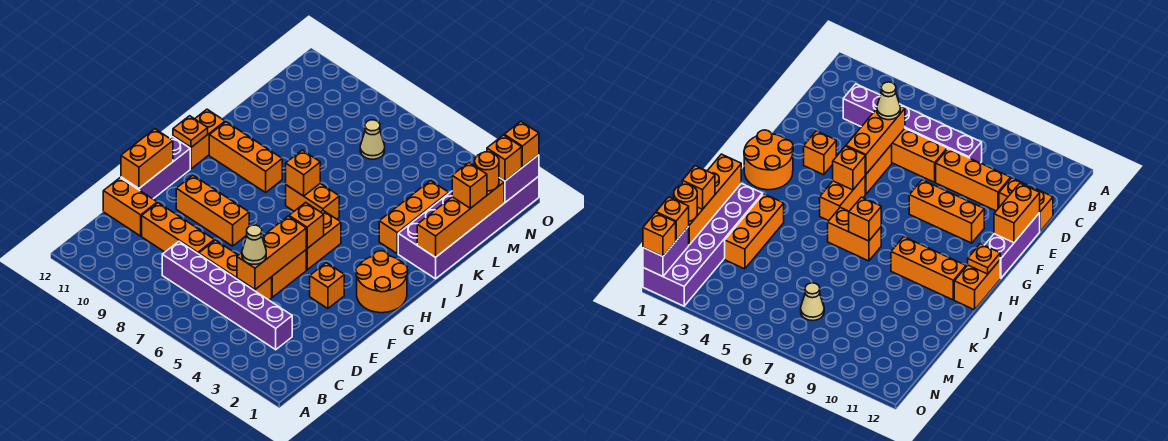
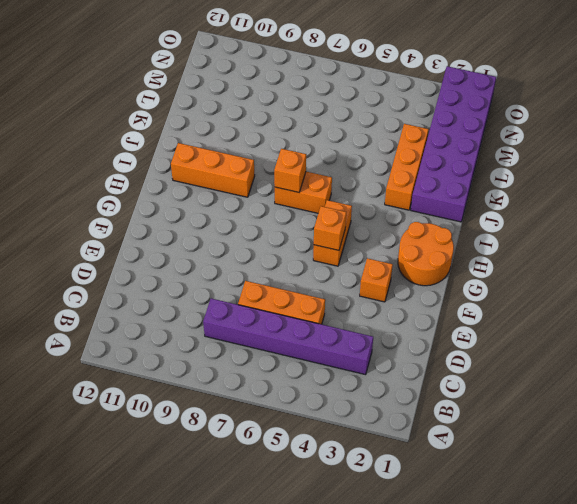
none -> orange brick D8:D10 level 1
none -> orange brick D11:D12 level 1
none -> orange brick E5:F5 level 1

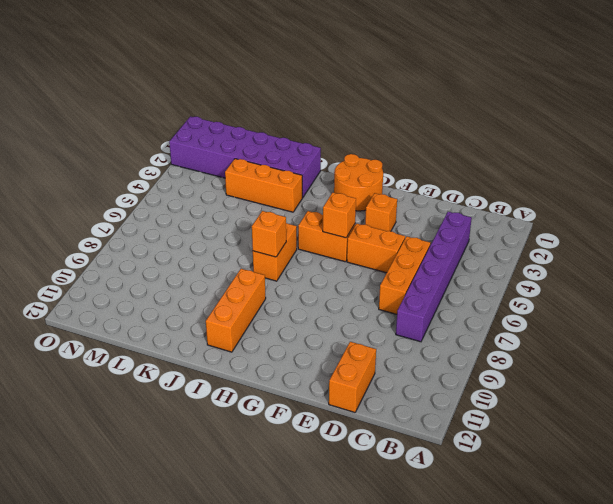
none -> orange brick D8:D10 level 1
none -> purple brick E12:G12 level 1
none -> orange brick F8:F10 level 1

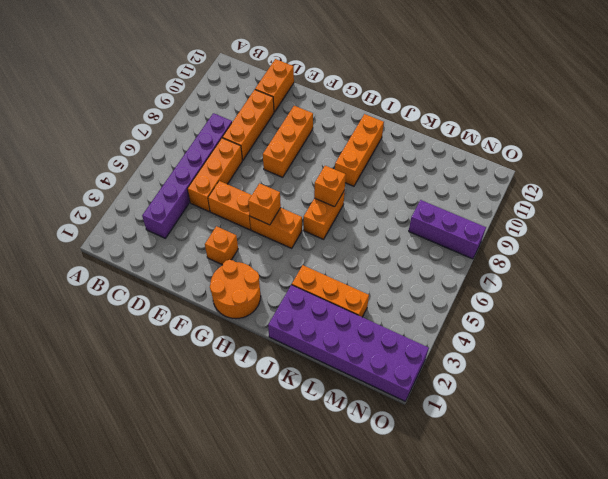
purple brick M8:O8 level 1 -> purple brick E12:G12 level 1
none -> orange brick H12:I12 level 1
none -> tan cone M7 level 1
none -> orange brick D5:F5 level 2

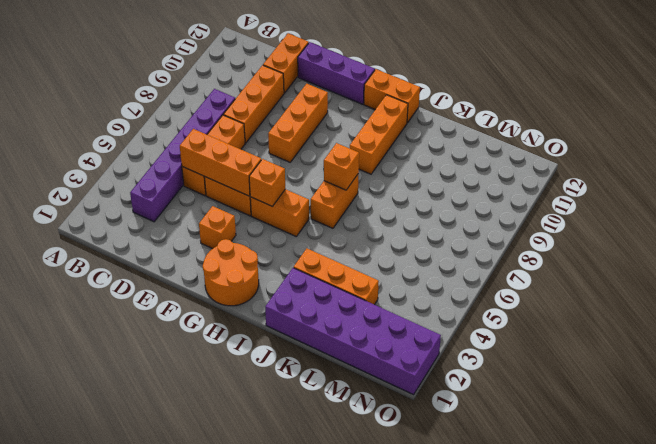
none -> tan cone M7 level 1
none -> orange brick E12:F12 level 2
none -> orange plate H12 level 2

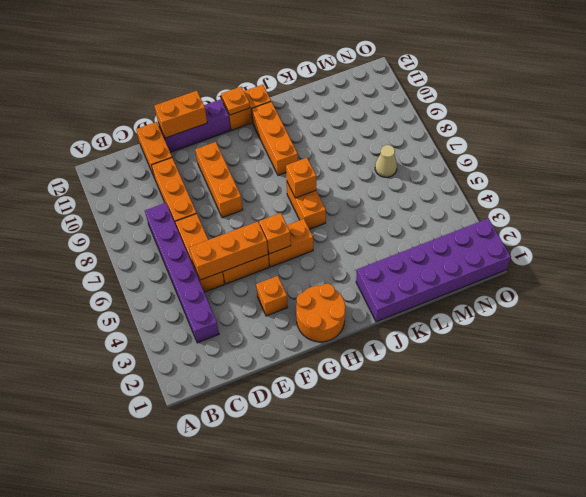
none -> orange brick J3:L3 level 1
none -> orange brick J1:M1 level 2
none -> purple brick N1:O1 level 2

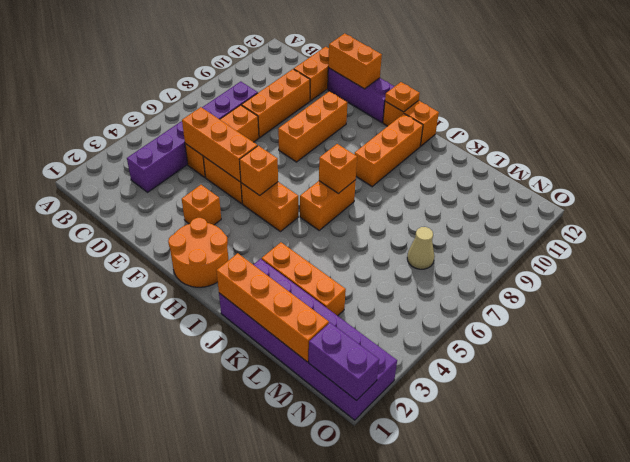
none -> tan cone D5 level 3
none -> orange brick L1 level 3
none -> orange round brick M1 level 3

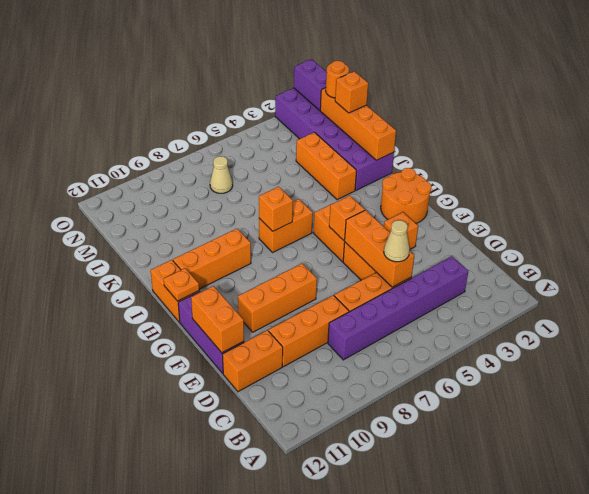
none -> orange brick N1 level 3
none -> orange brick O1 level 3

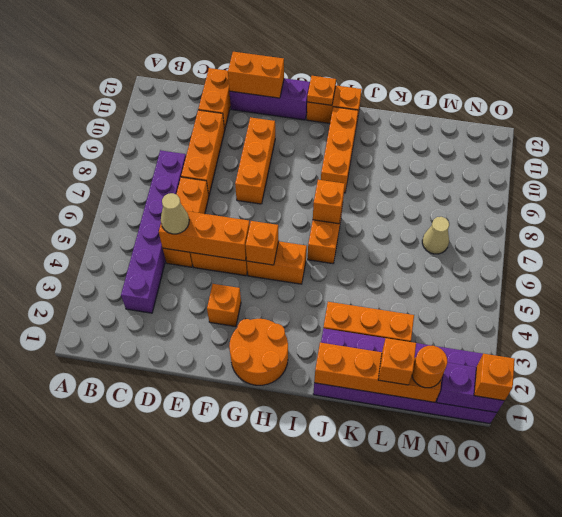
none -> orange brick N1 level 3

